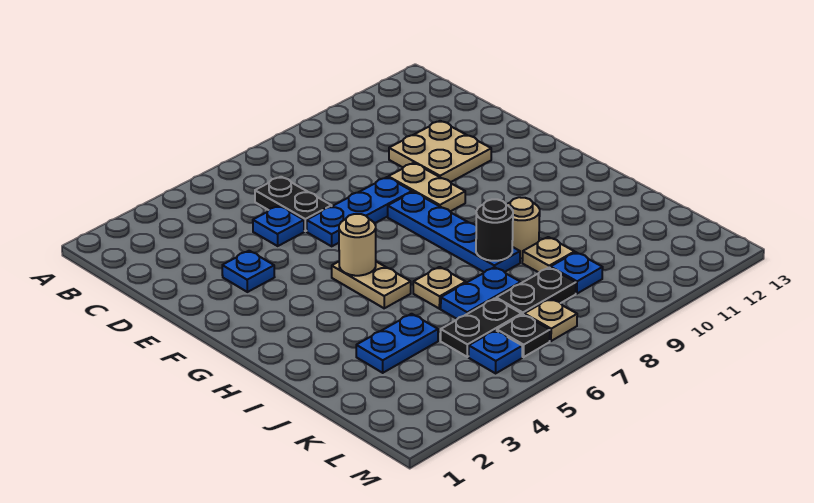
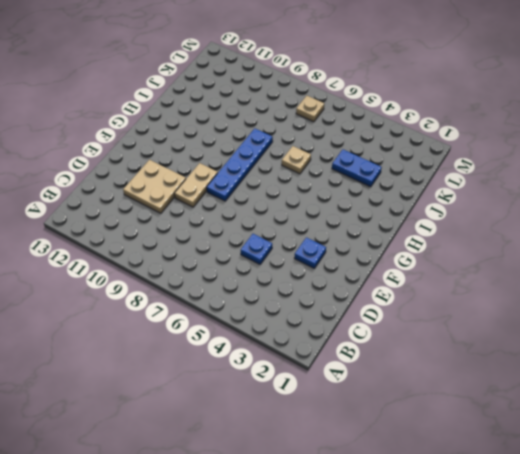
none -> black plate C6:D6 level 1
none -> blue plate E6:E8 level 1
none -> tan plate G5:H5 level 1

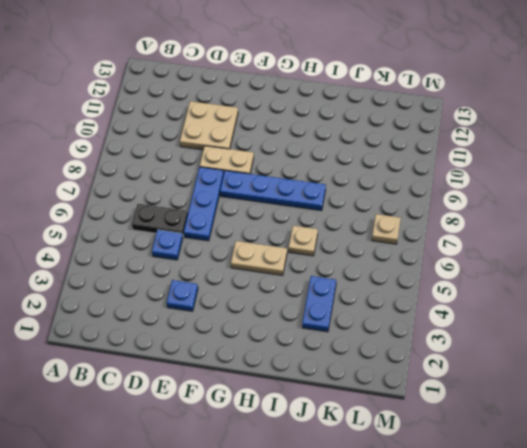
none -> tan round brick I9 level 1
none -> blue plate J6:J7 level 1
none -> tan plate J9 level 1

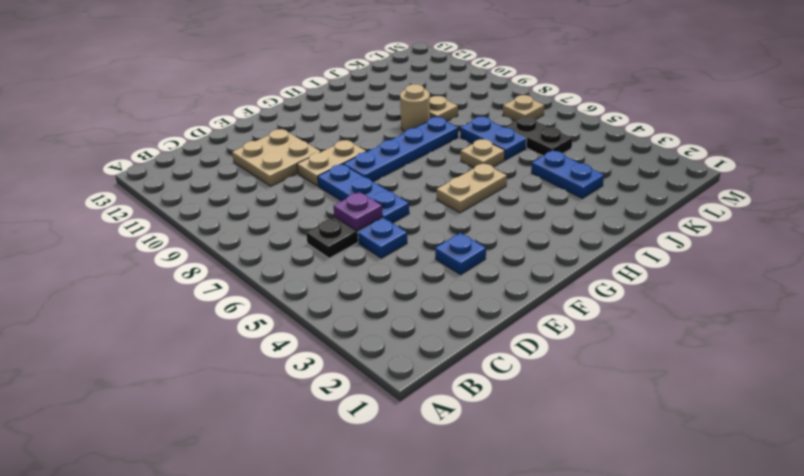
purple plate D6 level 2 -> none
none -> black plate K7:K8 level 1
none -> blue plate K9 level 1
none -> blue plate L5 level 1

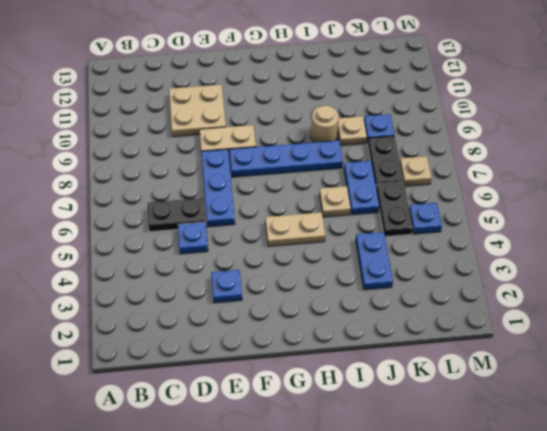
none -> black plate L6 level 1
none -> tan round brick G5 level 2
none -> black round brick I8 level 2

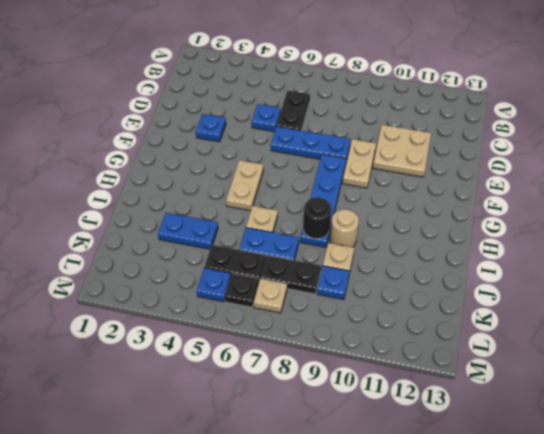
none -> tan round brick G5 level 2

